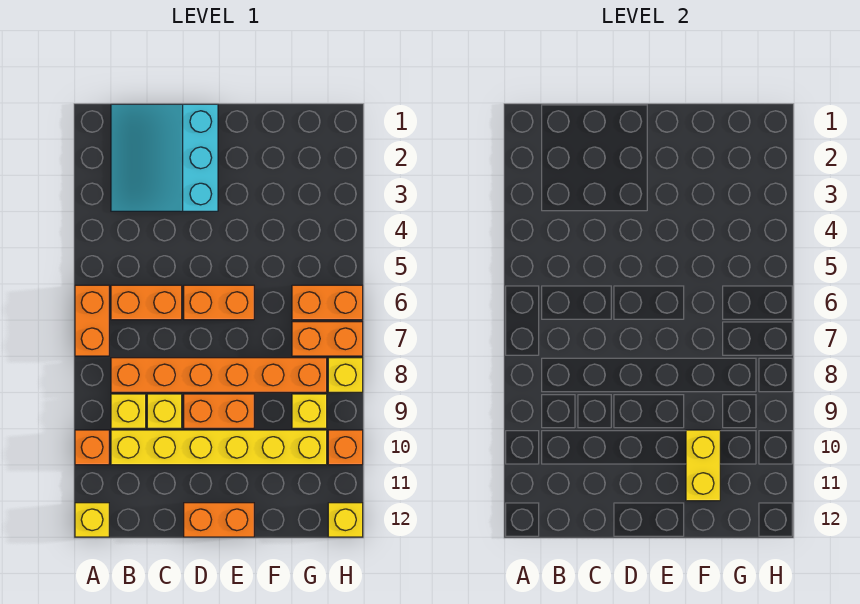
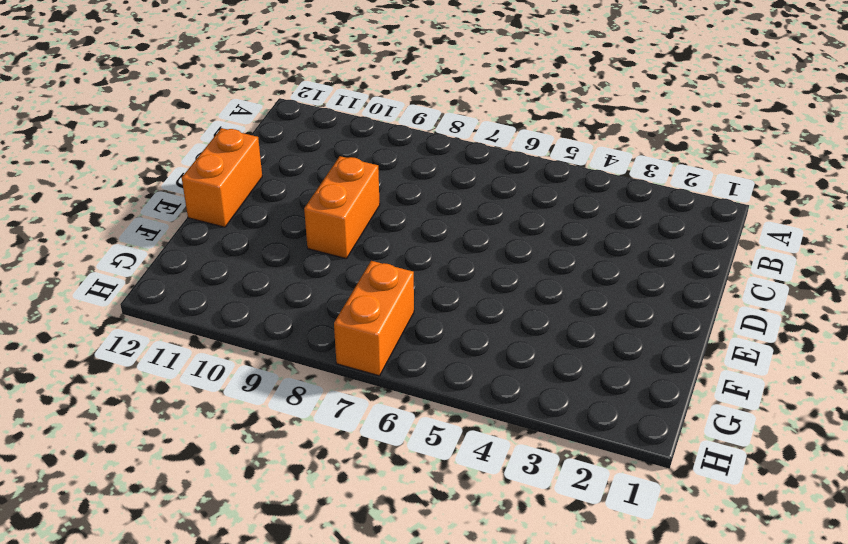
none -> orange brick A6:A7 level 1
none -> orange brick A10 level 1
none -> yellow brick A12 level 1

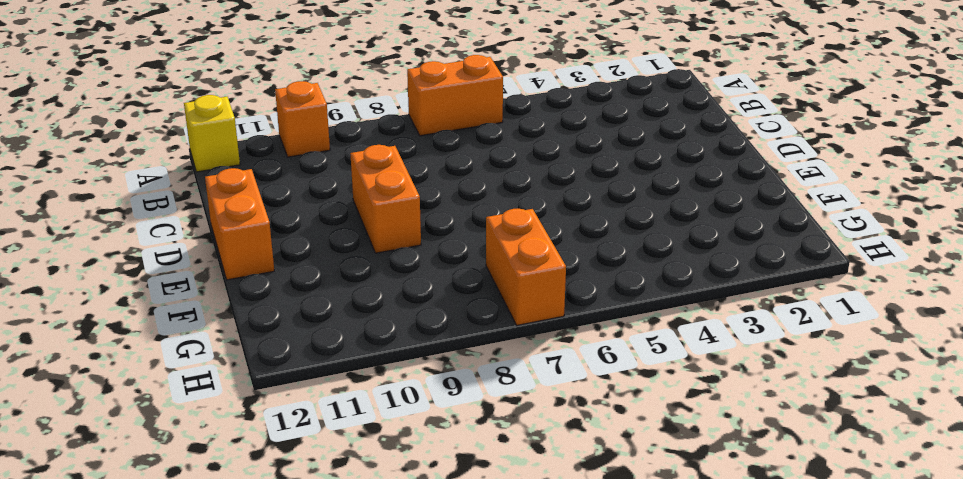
none -> cyan slope B1:D3 level 1 top D
none -> orange brick B6:C6 level 1
none -> orange brick B8:G8 level 1

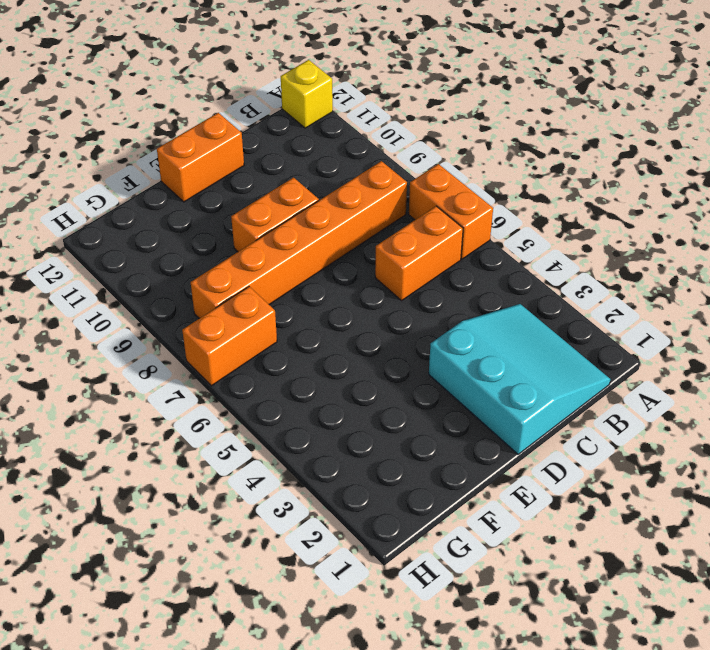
none -> orange brick A10 level 1
none -> yellow brick B9 level 1
none -> yellow brick B10:G10 level 1

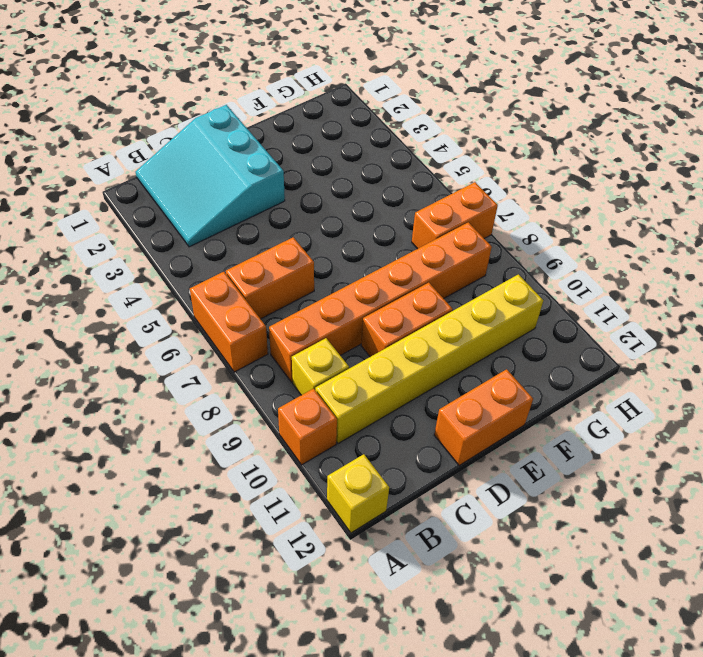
none -> yellow brick C9 level 1
none -> orange brick D6:E6 level 1
none -> orange brick G6:H6 level 1

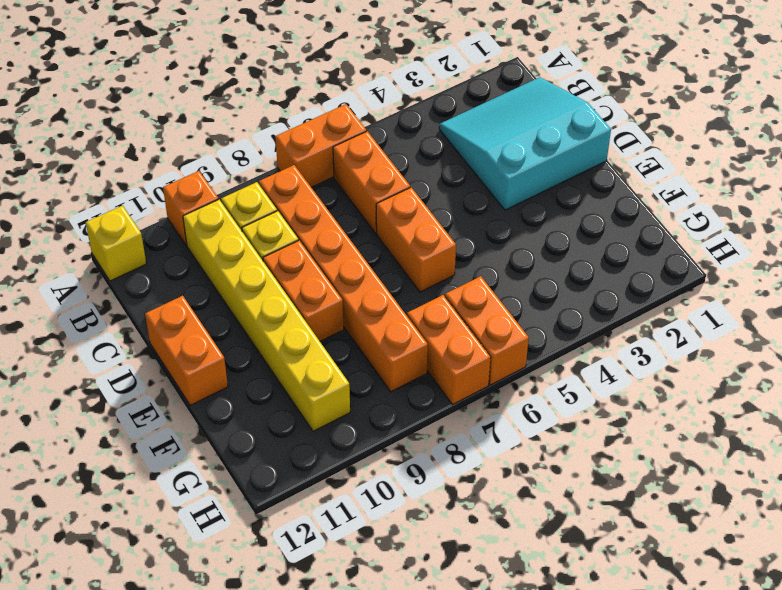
none -> yellow brick G9 level 1
none -> yellow brick H8 level 1
none -> orange brick H10 level 1

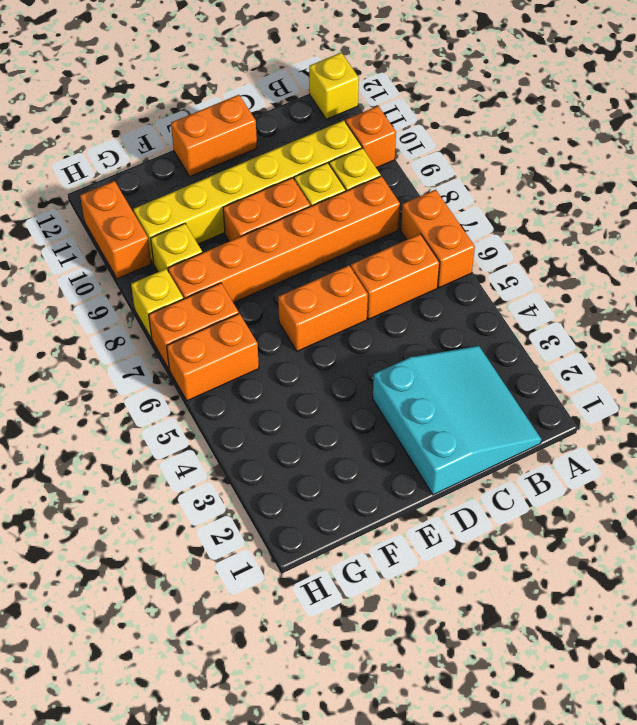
orange brick H10:H11 level 1 -> orange brick H10 level 1
none -> yellow brick H12 level 1
none -> yellow brick F10:F11 level 2

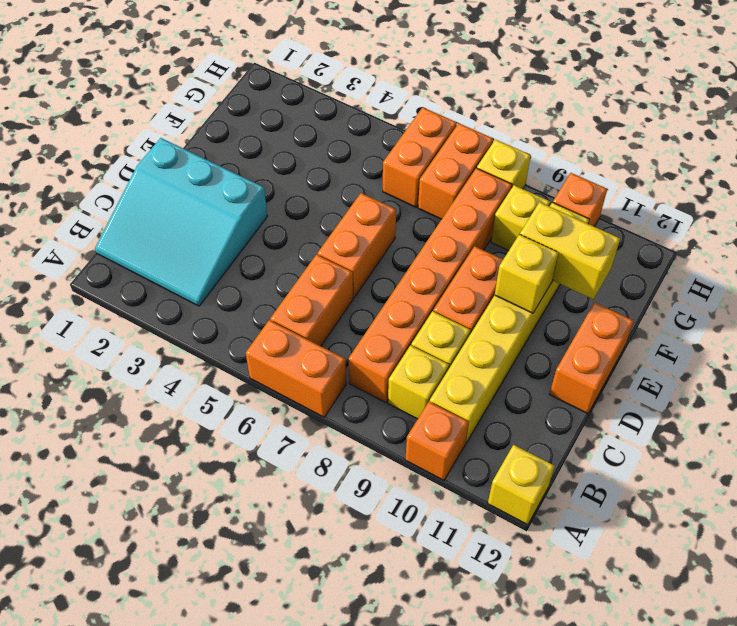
yellow brick E10 level 2 -> yellow brick H12 level 1

